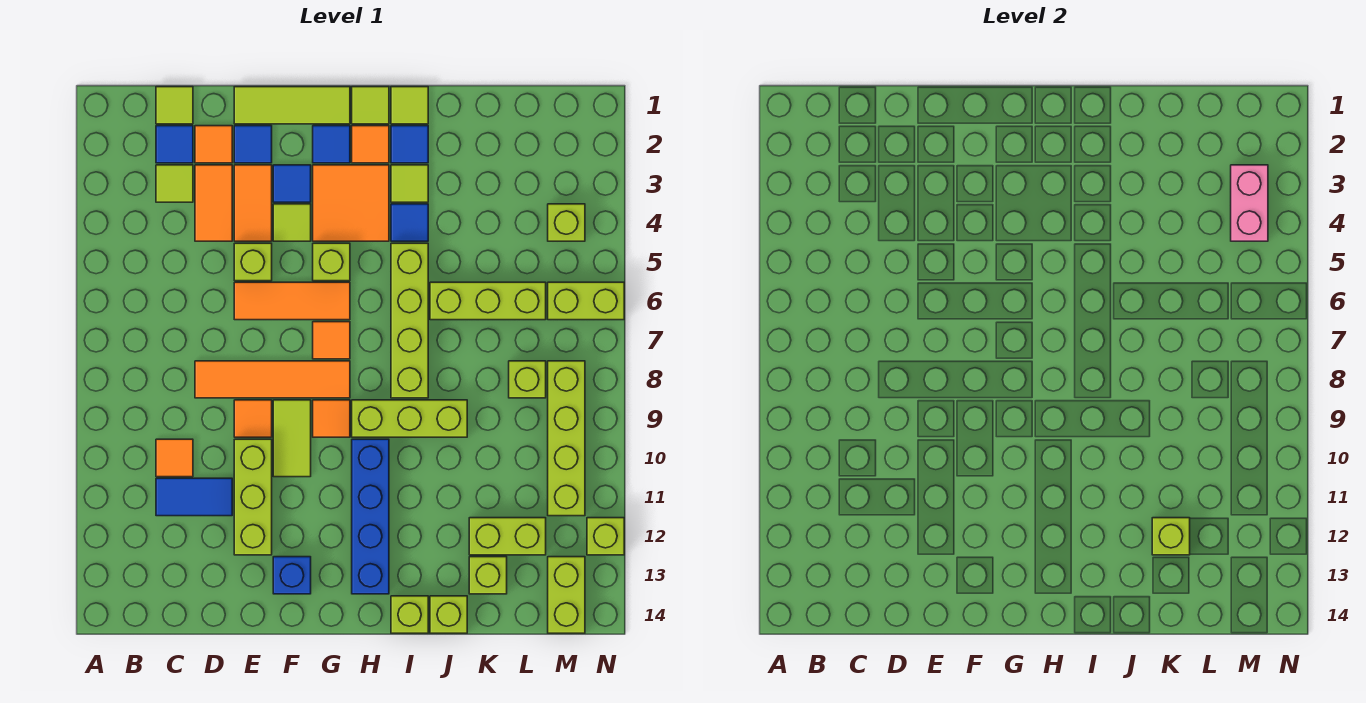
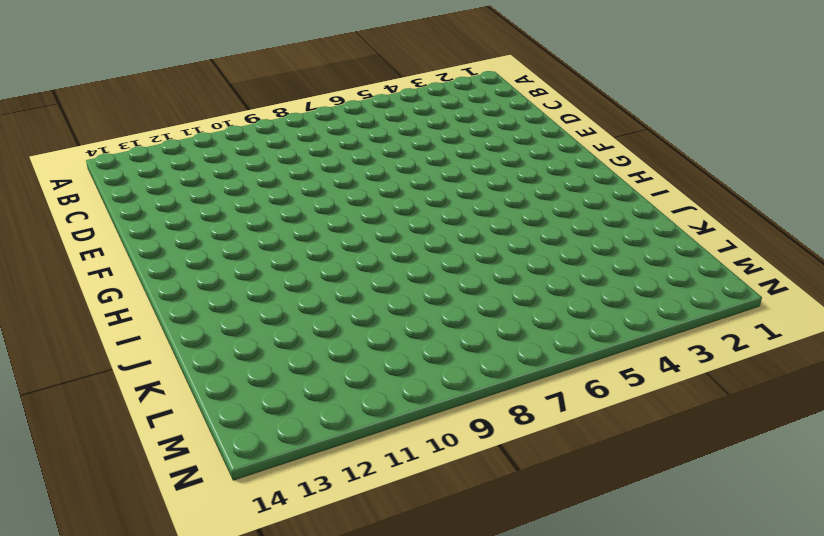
none -> lime tile C1 level 1
none -> blue tile C2 level 1
none -> lime tile C3 level 1
none -> orange tile C10 level 1

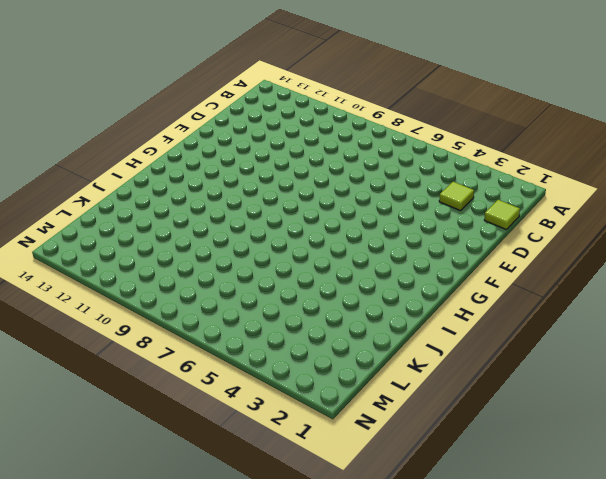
none -> blue tile C2 level 1
none -> orange tile C10 level 1
none -> blue tile C11:D11 level 1
none -> orange tile D2 level 1

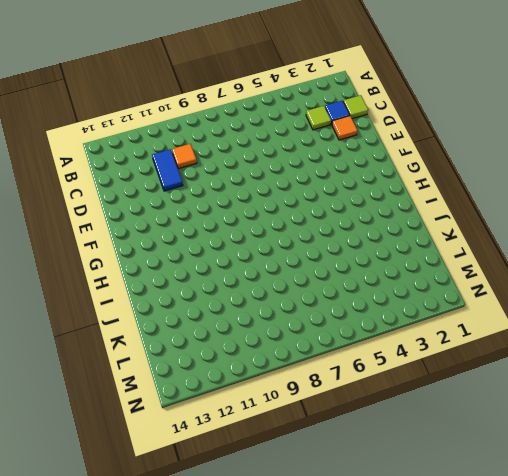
none -> orange tile D3:D4 level 1
none -> orange tile D8:G8 level 1
none -> lime tile E1:G1 level 1
none -> blue tile E2 level 1

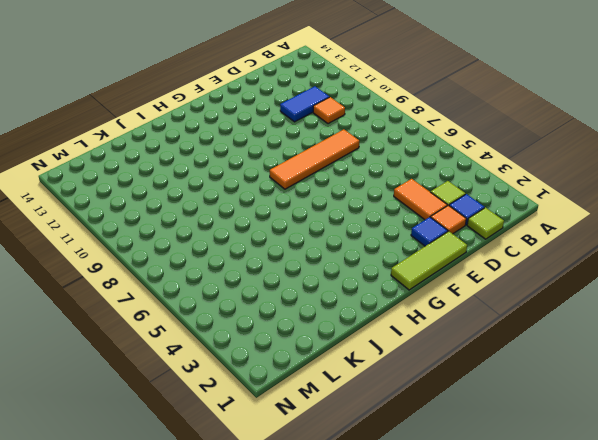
none -> orange tile E3:E4 level 1
none -> lime brick E5 level 1
none -> orange tile E6:G6 level 1
none -> orange tile E9 level 1

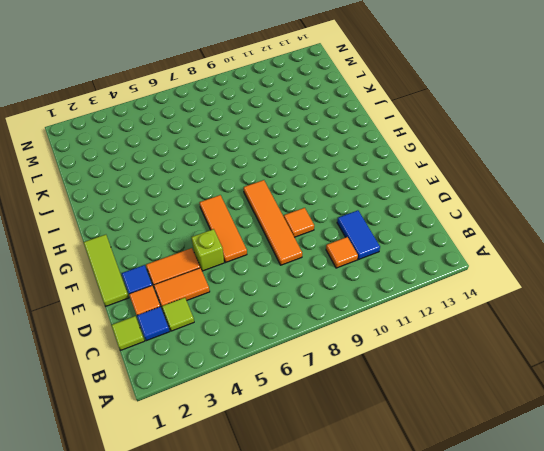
none -> lime brick E10:E12 level 1
none -> blue tile F3 level 1
none -> lime tile F4 level 1
none -> lime tile F9:F10 level 1

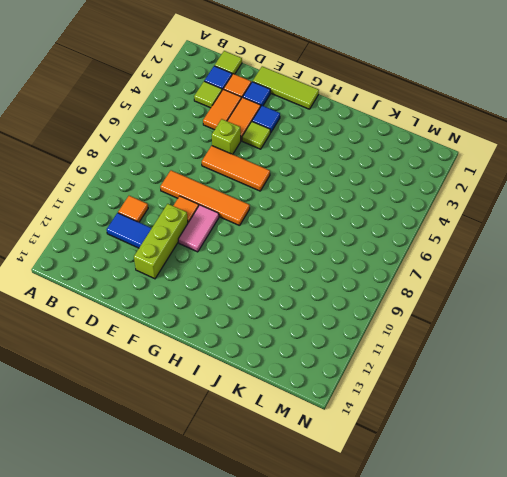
pink tile F9:F10 level 1 -> lime tile F9:F10 level 1
none -> blue brick F13 level 1
none -> blue tile G2 level 1
none -> orange tile G3:H4 level 1
none -> lime brick G5 level 1

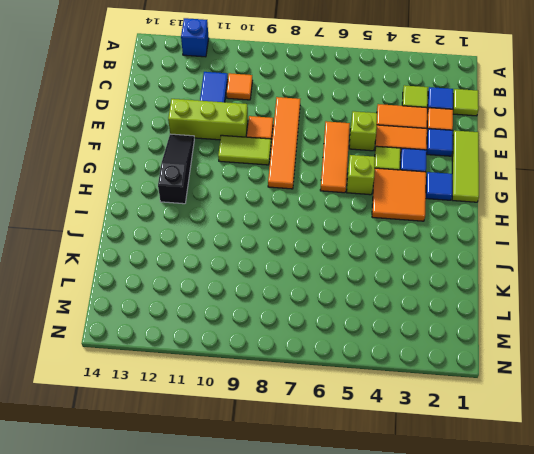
blue brick A12 level 1 -> blue brick F13 level 1
black slope F12:H12 level 1 top H -> blue brick H10:H13 level 1
none -> orange tile G7 level 1
none -> orange tile G9 level 1
none -> lime tile H1 level 1
none -> orange tile H2 level 1

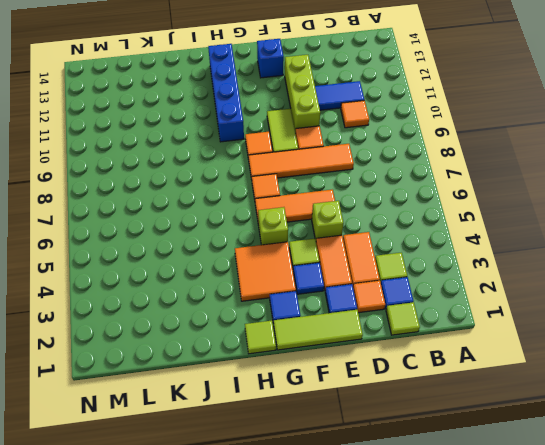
none -> orange tile H2 level 1
none -> lime brick H9:J9 level 1
none -> lime tile I1 level 1
none -> blue tile I2 level 1

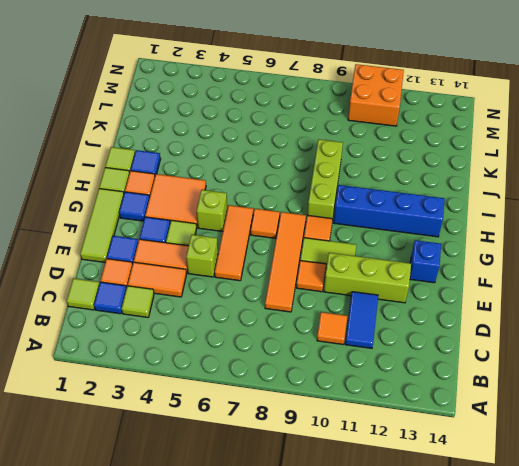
orange brick M10:N11 level 1 -> lime brick M8:M11 level 1
none -> lime tile I3 level 1
none -> blue tile I4 level 1
none -> lime brick I5:I8 level 1
none -> lime brick I14 level 1

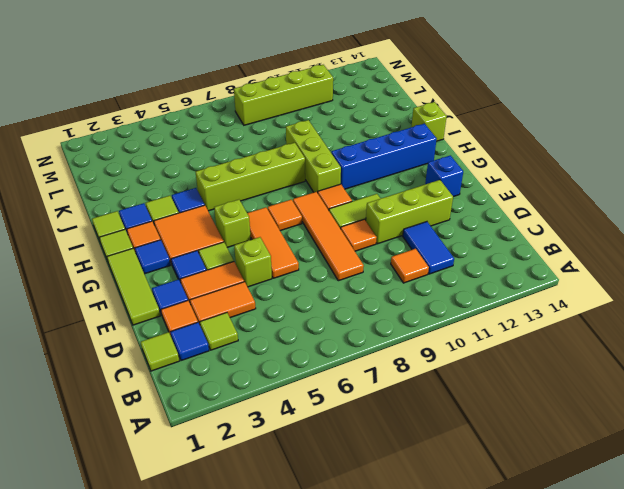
none -> lime brick J6:L6 level 1
none -> lime brick J14 level 1
none -> lime brick K12:L12 level 1
none -> lime brick K13 level 1

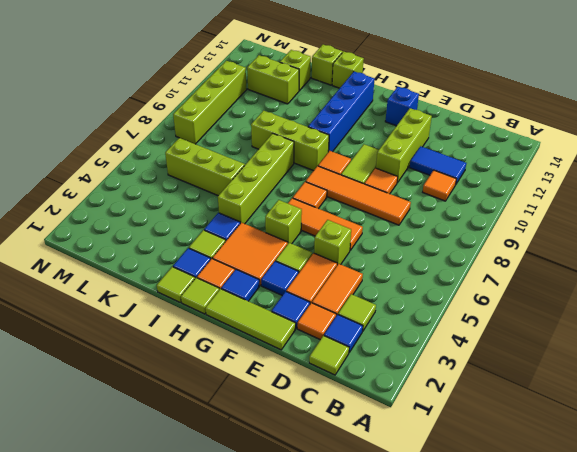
none -> lime brick L8 level 1
none -> lime brick M4 level 1
none -> lime brick M6:N6 level 1
none -> lime brick M13:M14 level 1

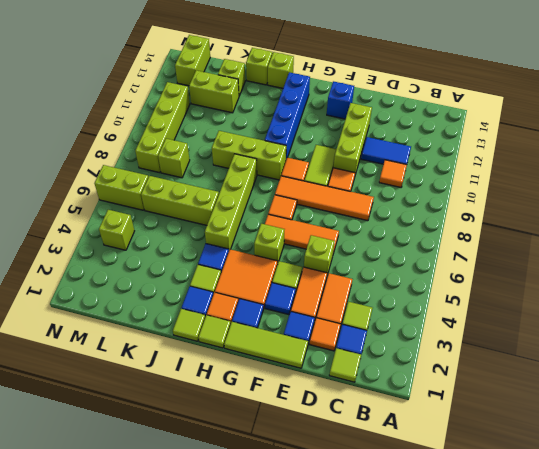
none -> lime brick N12 level 1
none -> lime brick K12 level 2
none -> pink brick M3:M4 level 2

